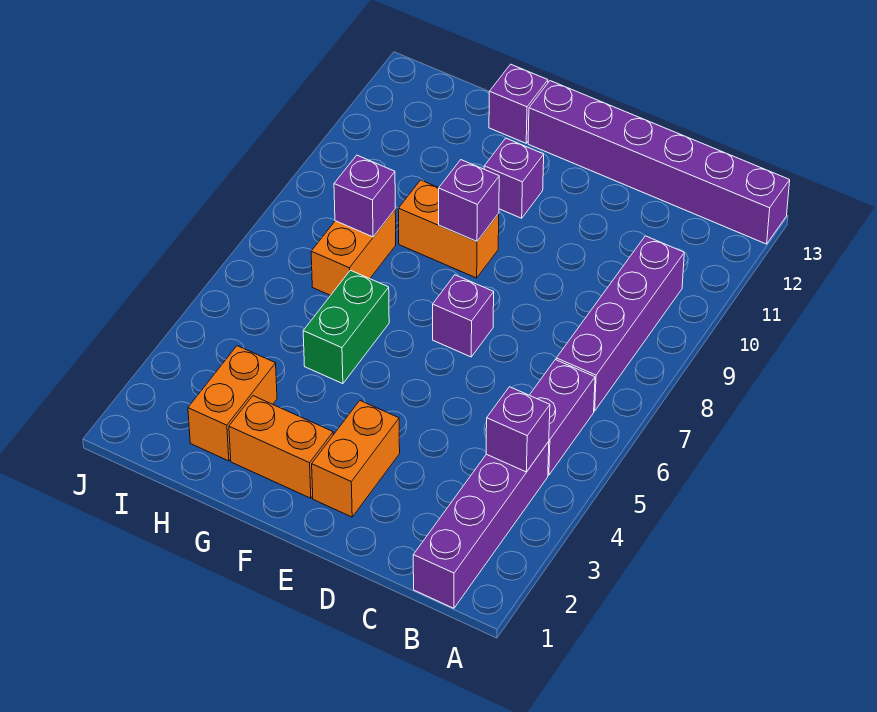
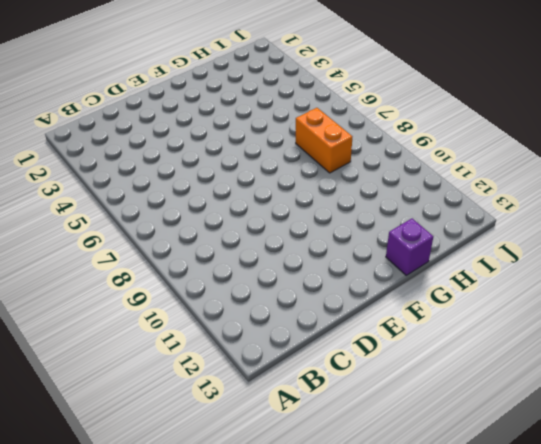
none -> purple brick A13:F13 level 1
none -> purple brick B1:B4 level 1
none -> purple brick B5:B6 level 1

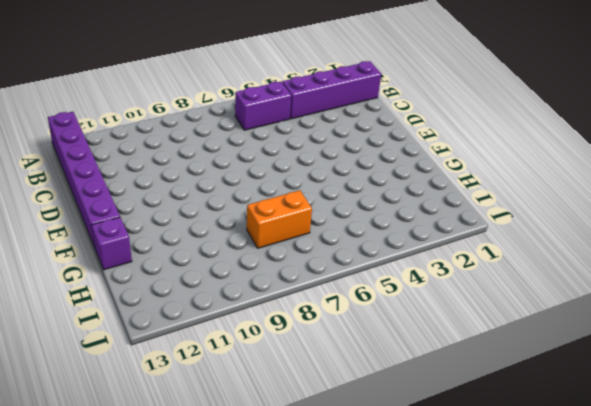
none -> purple brick B7:B10 level 1
none -> orange brick E2:E3 level 1
none -> purple brick E7 level 1

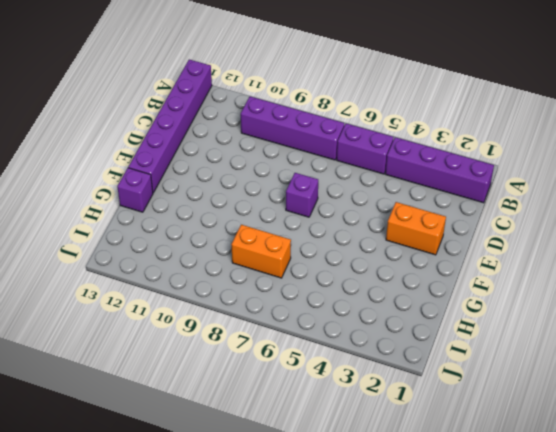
none -> orange brick F2:G2 level 1
none -> orange brick F9:G9 level 1
none -> purple brick F11 level 1

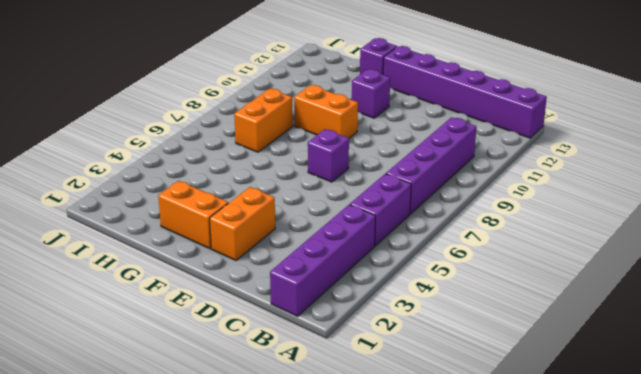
none -> green brick G5:G6 level 1
none -> orange brick H2:H3 level 1
none -> purple brick B4 level 2

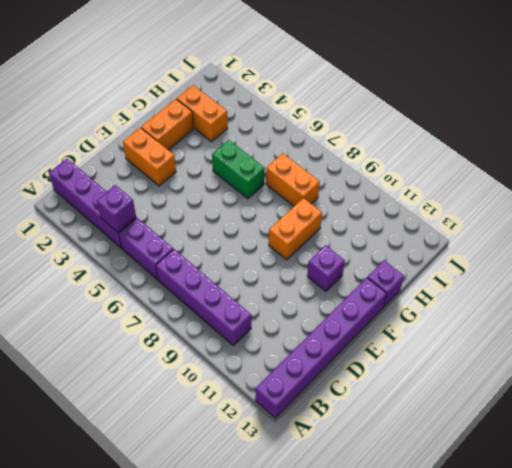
none -> purple brick E7 level 1
none -> purple brick F9 level 2
none -> purple brick H8 level 2

